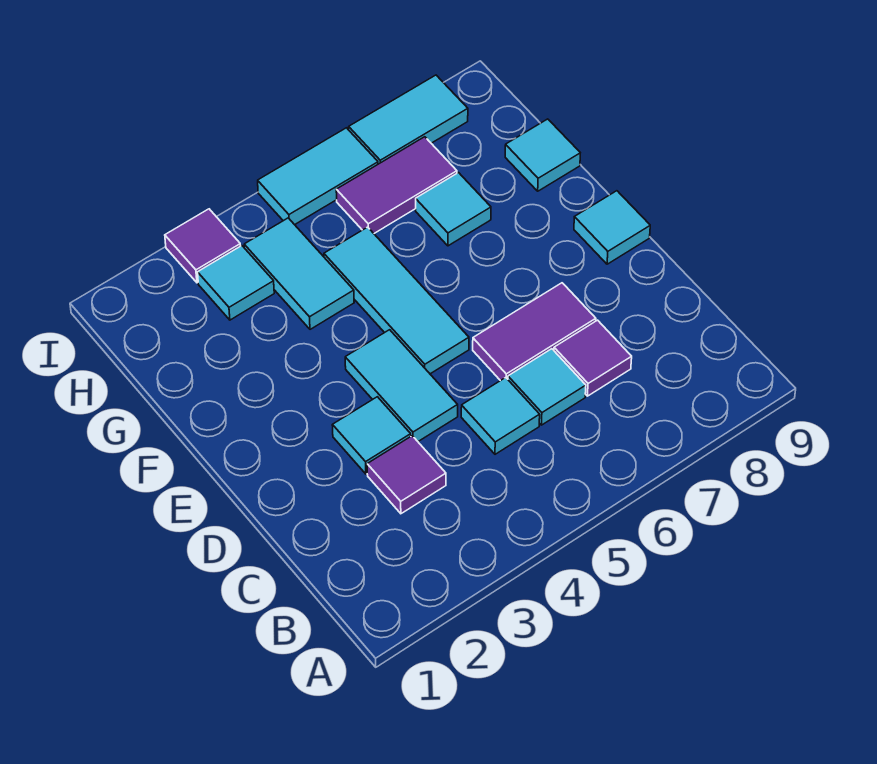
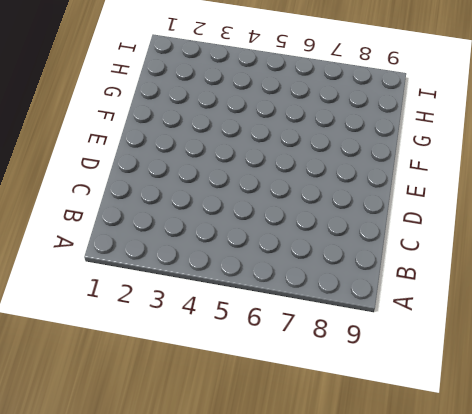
none -> purple tile C3 level 1
none -> cyan tile C5 level 1
none -> cyan tile C6 level 1

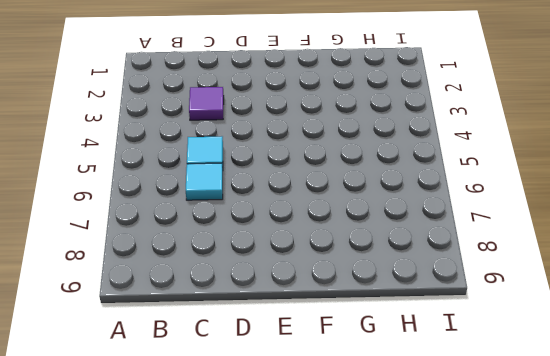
none -> purple tile C7 level 1
none -> cyan tile D3 level 1
none -> cyan tile D4:E4 level 1

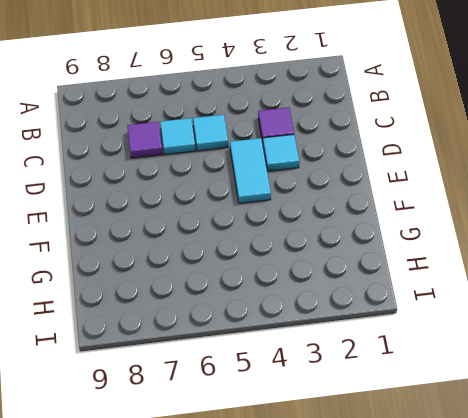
none -> purple tile D6:D7 level 1
none -> cyan tile E5:G5 level 1
none -> cyan tile E9 level 1

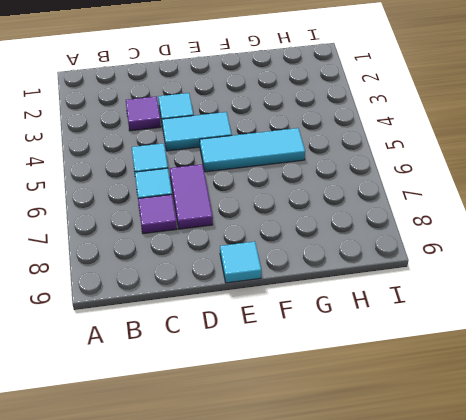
none -> cyan tile G4:H4 level 1
none -> cyan tile G7 level 1
none -> cyan tile G9 level 1

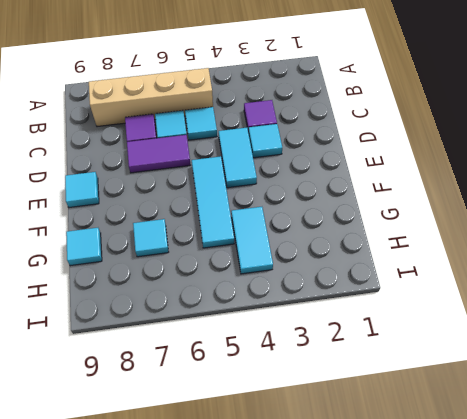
tan brick B5:B8 level 1 -> none
none -> cyan tile H3 level 1
none -> purple tile H6:H7 level 1
none -> purple tile I3 level 1

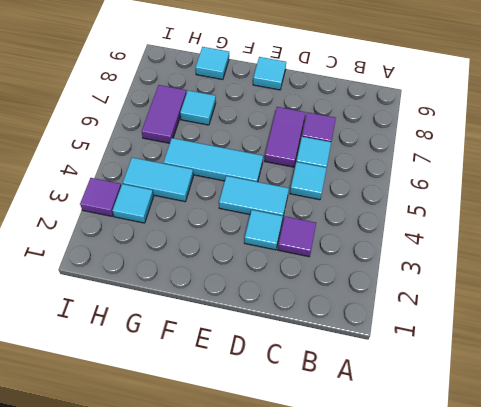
none -> cyan tile I5:I6 level 1
none -> cyan tile I7:I8 level 1

